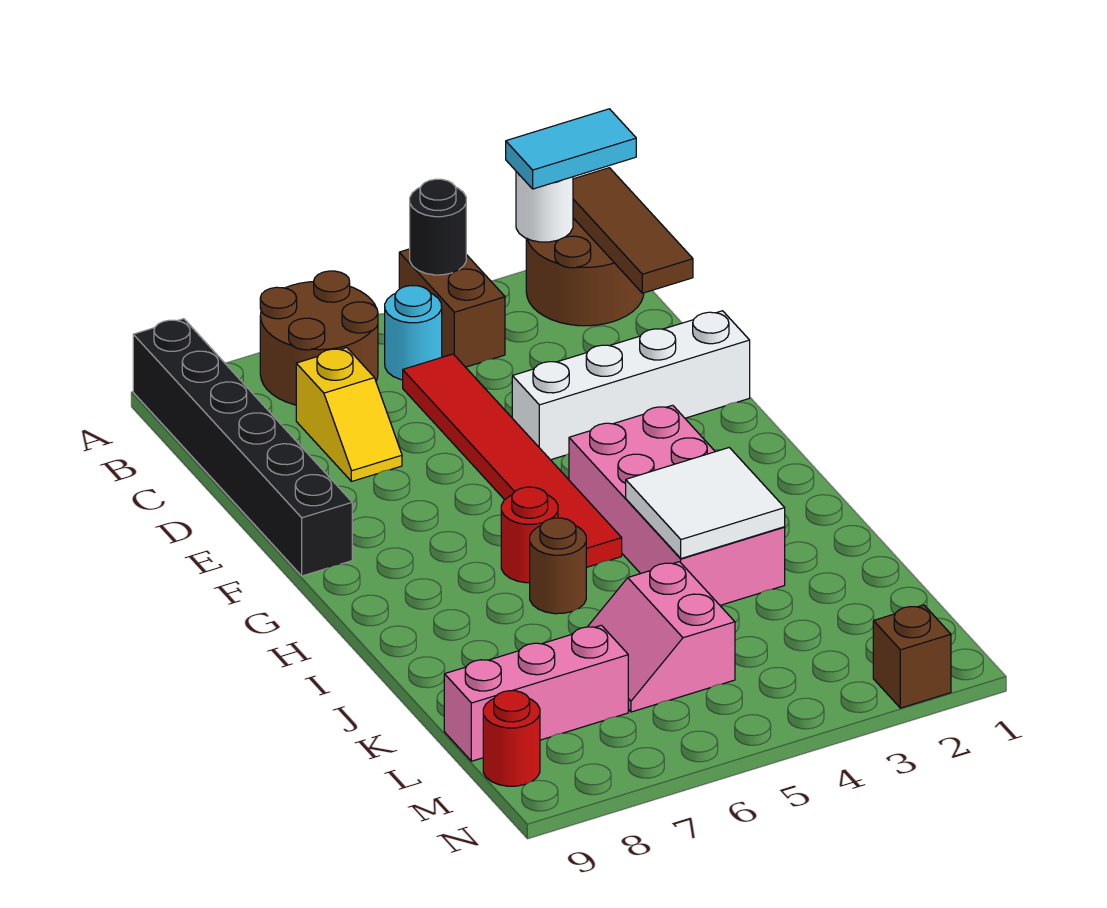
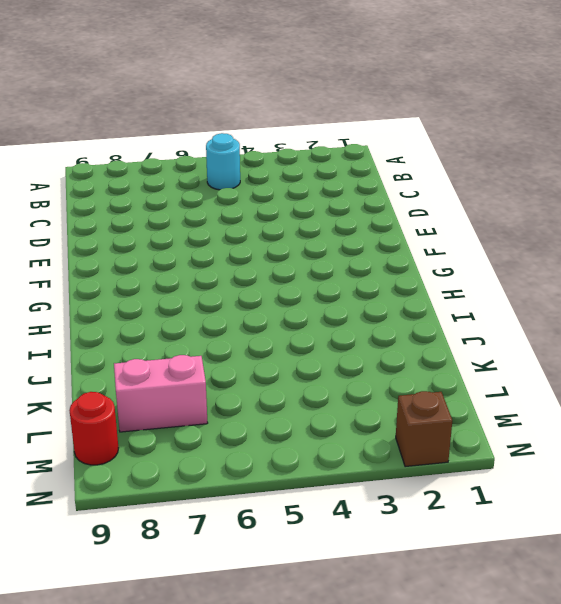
pink brick L7:L8 level 1 -> pink brick L7:L9 level 1
none -> brown round brick A1:B2 level 1
none -> brown brick A4:B4 level 1
none -> brown round brick A6:B7 level 1

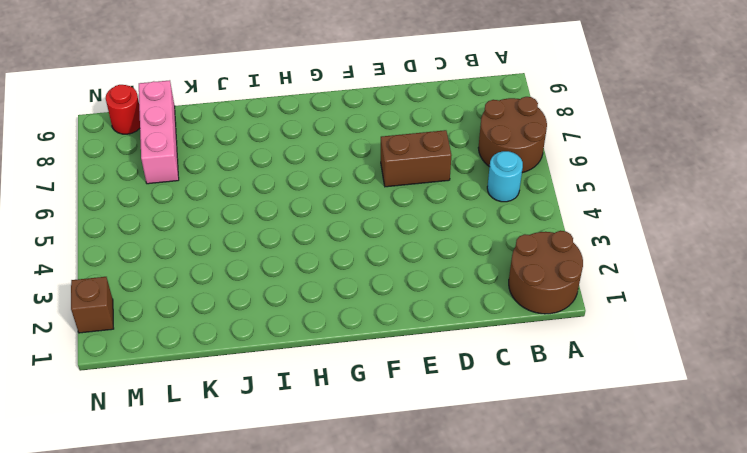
brown brick D6:E6 level 1 -> brown brick A4:B4 level 1
none -> black brick A9:F9 level 1
none -> red tile C5:H5 level 1
none -> yellow slope C7:D7 level 1 top C

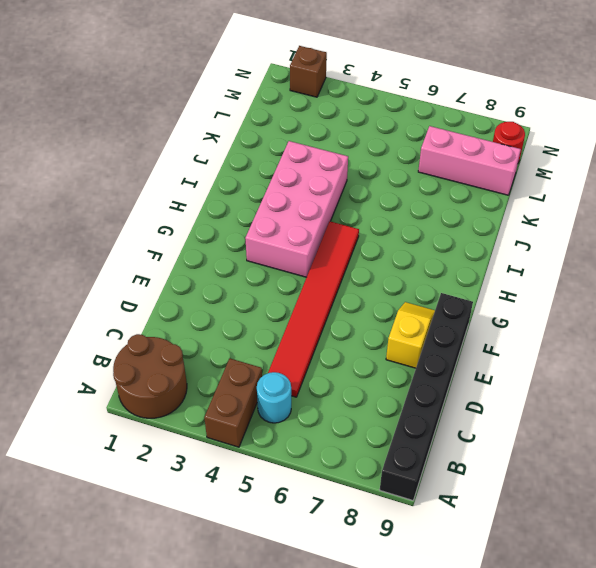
yellow slope E8:F8 level 1 top E -> yellow slope C7:D7 level 1 top C
none -> brown round brick A6:B7 level 1
none -> white brick E1:E4 level 1
none -> red round brick H6 level 1

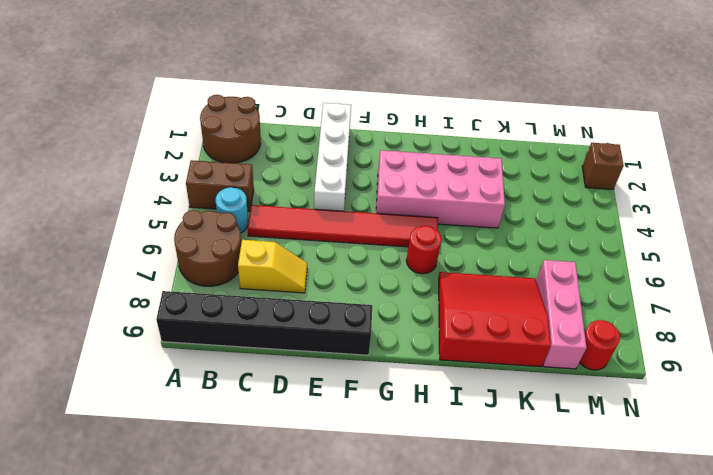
red slope I7:K9 level 1 top 9 -> none
none -> brown round brick I6 level 1
none -> pink slope K5:L6 level 1 top 5
none -> brown tile A1:C1 level 2

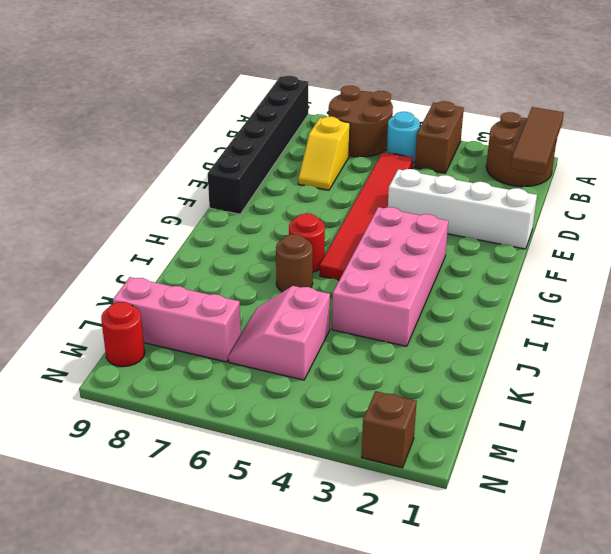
none -> white round brick A2 level 2
none -> black round brick A4 level 2
none -> white tile I3:J4 level 2

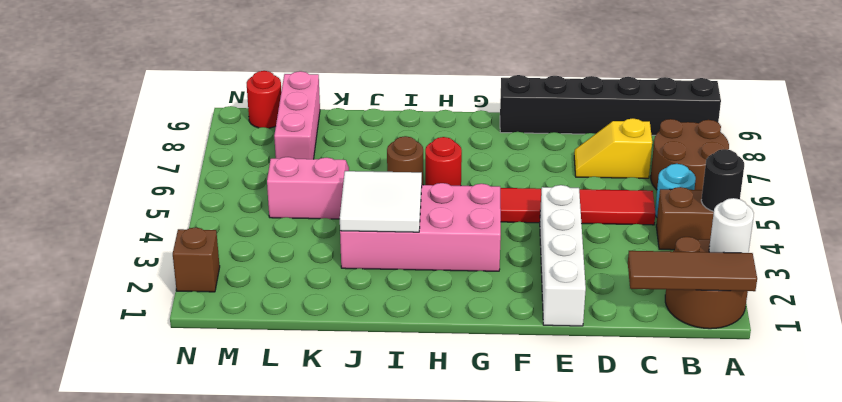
none -> cyan tile A1:A2 level 3

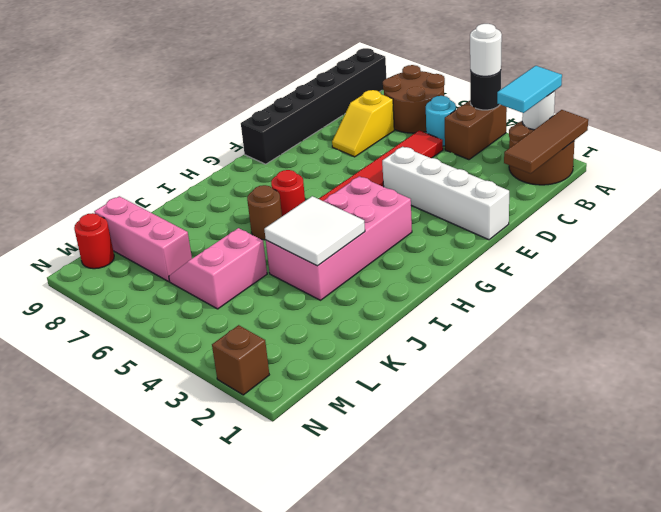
cyan tile A2:B2 level 3 -> cyan tile A1:A2 level 3
white round brick A4 level 3 -> none

